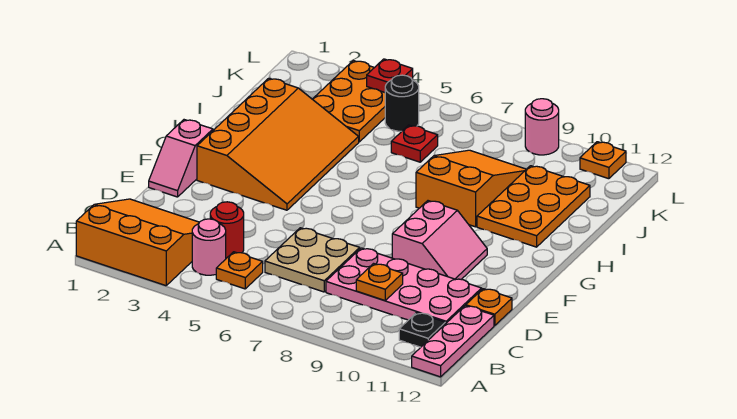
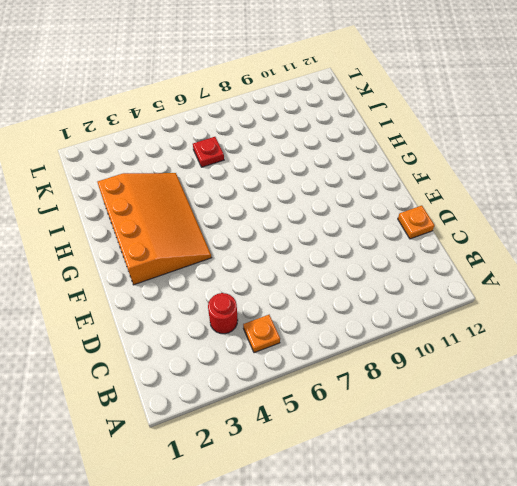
none -> orange slope A1:C3 level 1 top A
none -> pink plate A12:C12 level 1
none -> pink round brick B4 level 1

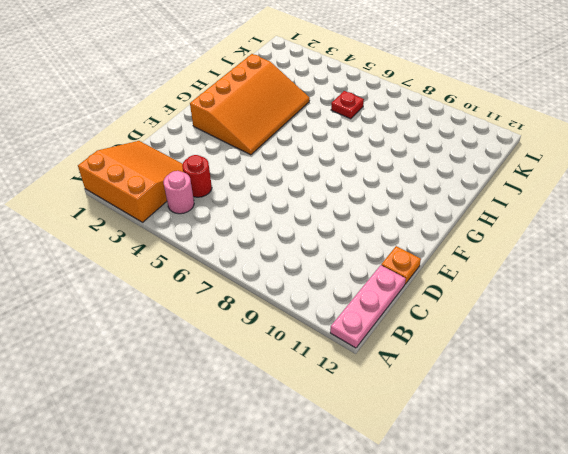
none -> orange plate B5 level 1
none -> black plate B11 level 1
none -> tan plate C6:D7 level 1

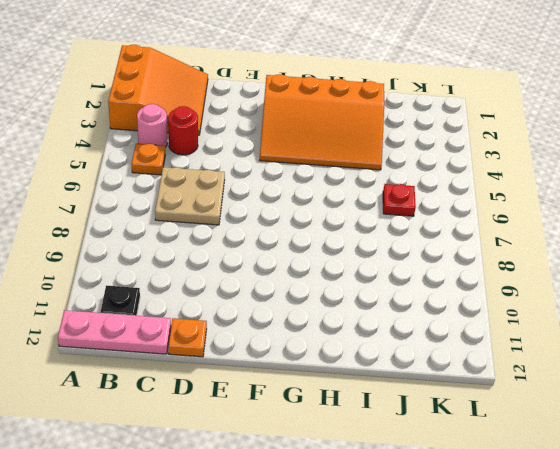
none -> pink plate C8:D11 level 1
none -> pink slope E1:F1 level 1 top F
none -> pink slope E9:F10 level 1 top 9

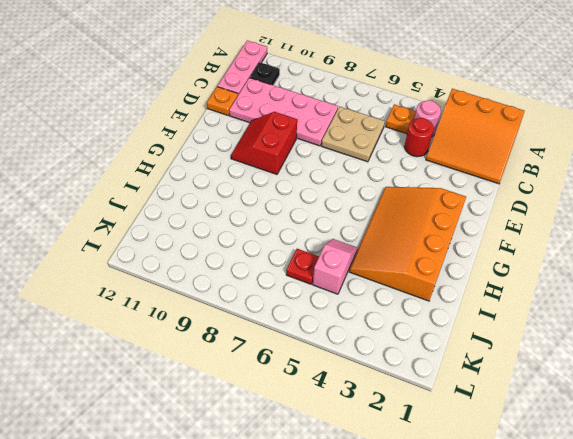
red slope E9:F10 level 1 top 9 -> pink slope E9:F10 level 1 top 9
pink slope I5:J5 level 1 top J -> pink slope E1:F1 level 1 top F
none -> orange slope H8:J9 level 1 top H
none -> orange plate H10:J11 level 1
none -> orange plate J3:L4 level 1

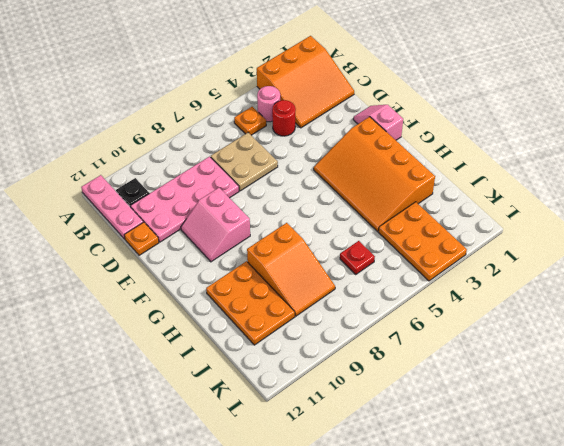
none -> black round brick K5 level 1
none -> pink round brick L9 level 1
none -> orange plate L11 level 1

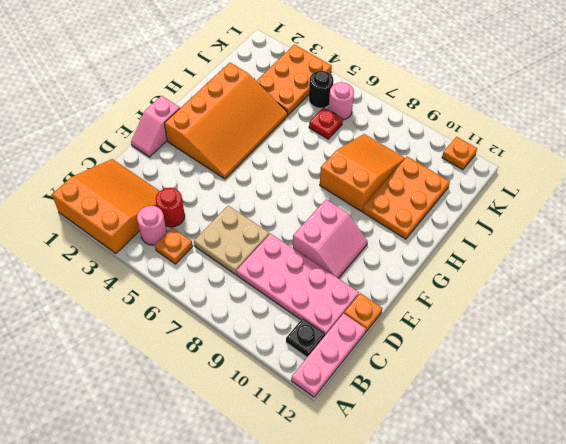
pink round brick K6 level 1 -> pink round brick L9 level 1
none -> orange plate C9 level 2
none -> red plate L4 level 2

